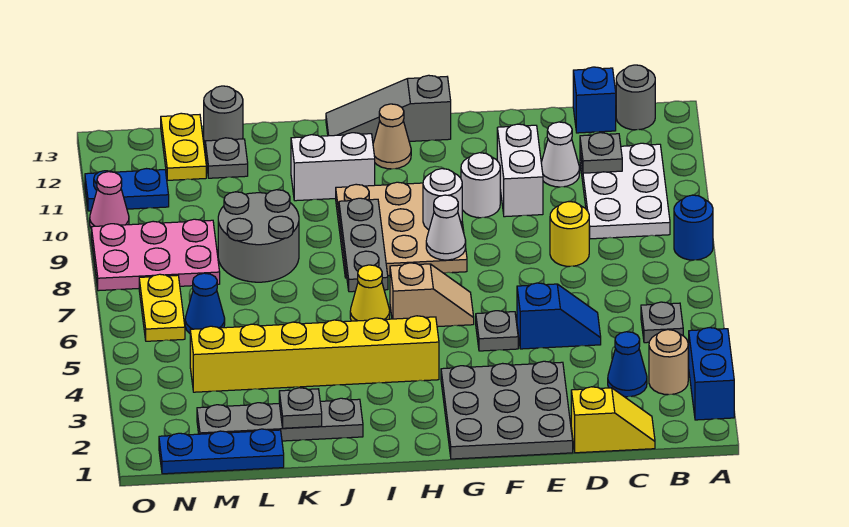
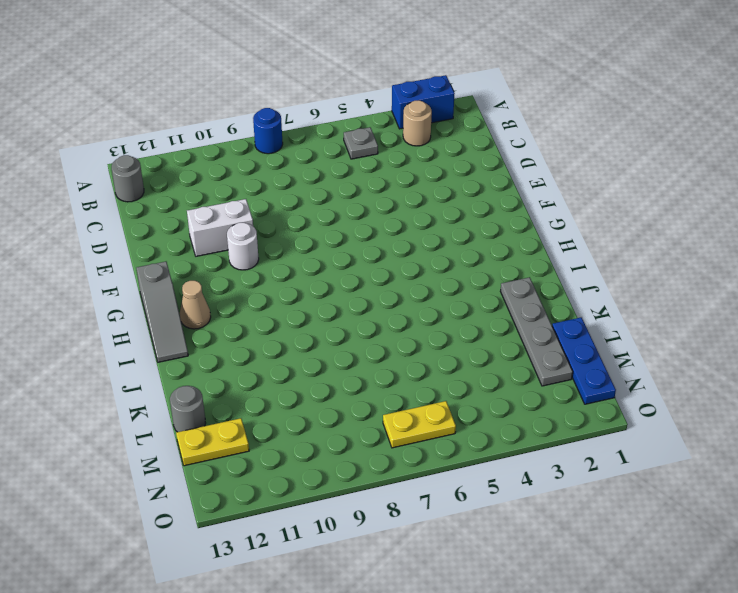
none -> white plate B9:C11 level 1
none -> yellow slope C1:D1 level 1 top D
none -> blue cone C3 level 1
none -> blue brick C13 level 1

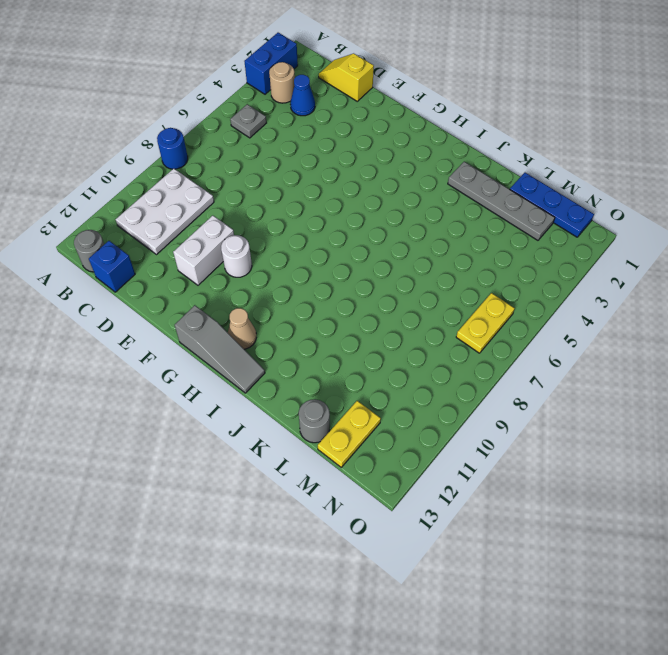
none -> blue slope D5:E5 level 1 top E
none -> yellow round brick D8 level 1
none -> white cone D11 level 1
none -> grey plate E1:G3 level 1

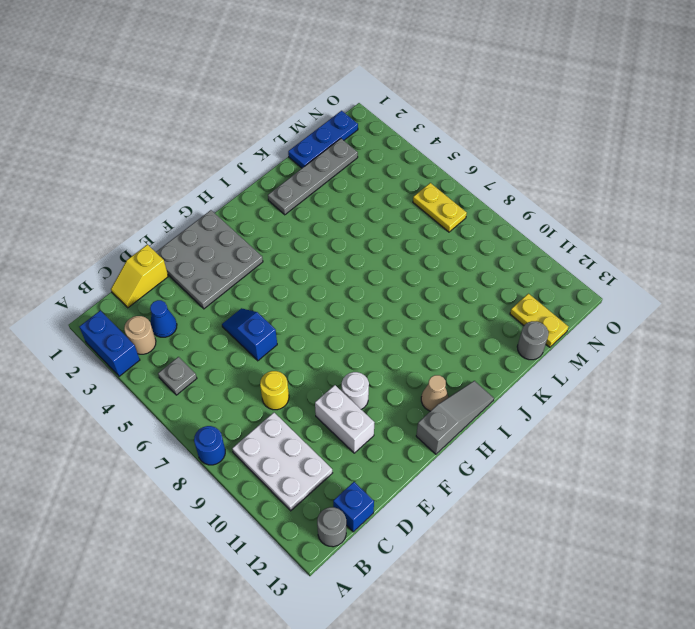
blue slope E5:E6 level 1 top 6 -> blue slope D5:E5 level 1 top E
none -> white cone D11 level 1
none -> grey plate F5 level 1
none -> tan slope G6:H6 level 1 top H
none -> tan plate G8:I10 level 1

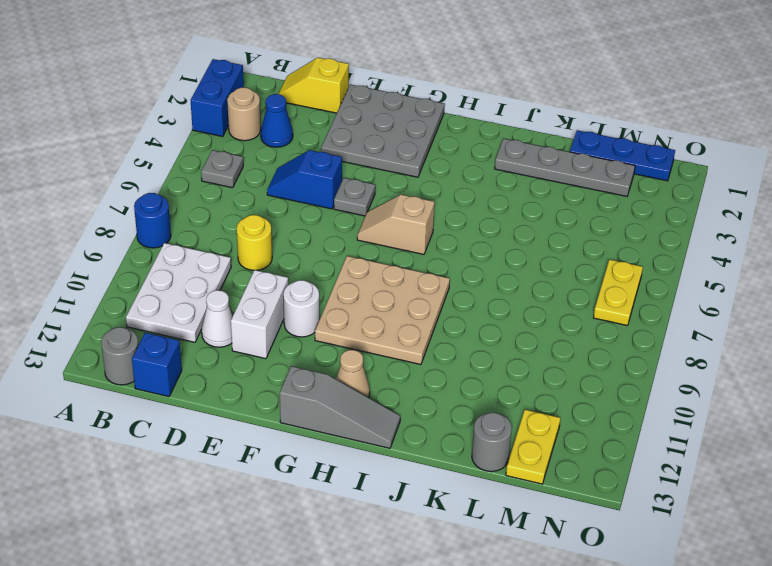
none -> yellow brick H4:M4 level 1
none -> yellow cone I6 level 1
none -> white brick I11:J11 level 1
none -> grey round brick K8:L9 level 1

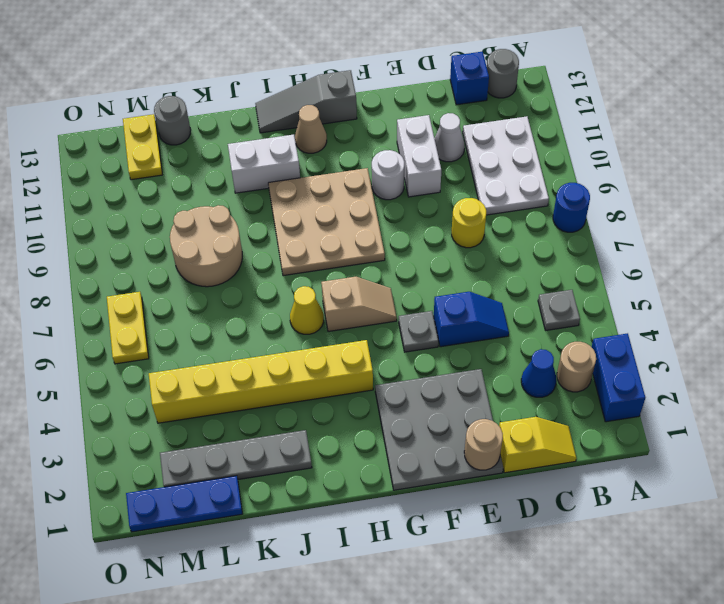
tan round brick E1 level 2 -> none
tan round brick K8:L9 level 1 -> grey round brick K8:L9 level 1
none -> grey plate L12 level 1
none -> blue cone M6 level 1
none -> pink plate M8:O9 level 1
none -> blue plate N11:O11 level 1

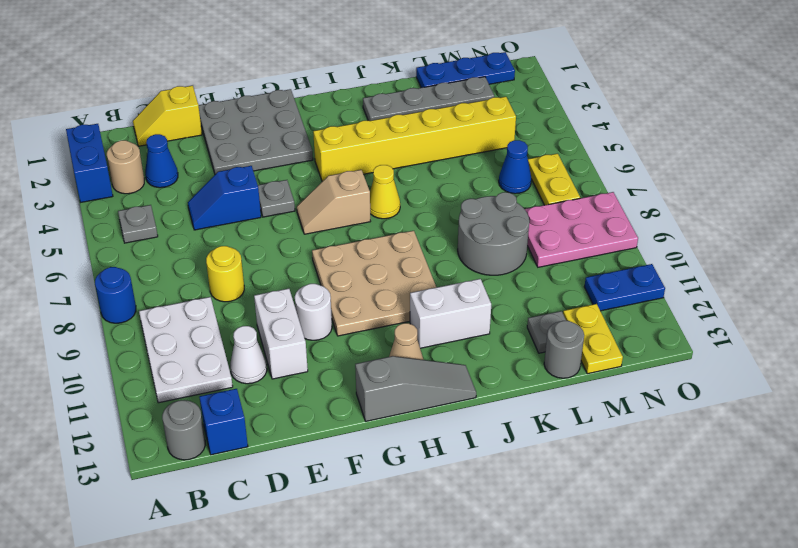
none -> pink cone O10 level 1
none -> grey plate C11 level 2
none -> white cone G8 level 2
none -> white round brick G9 level 2

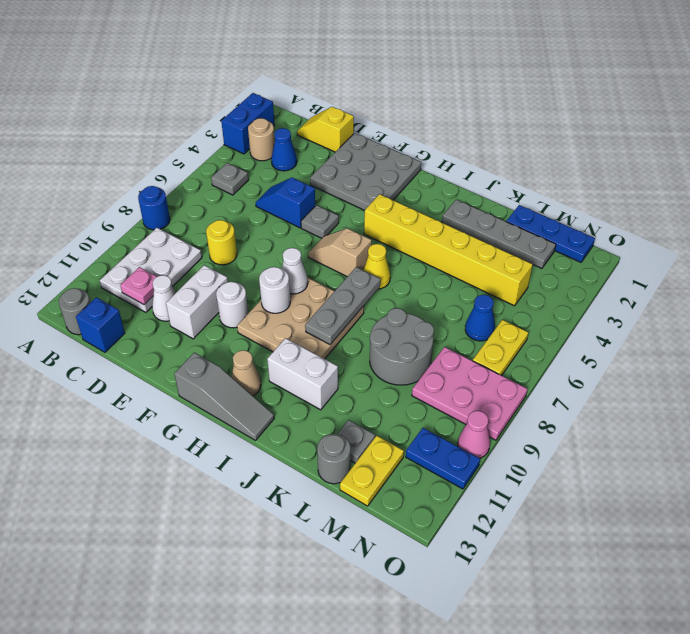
pink plate C11 level 2 -> grey plate C11 level 2
none -> grey plate K2 level 2

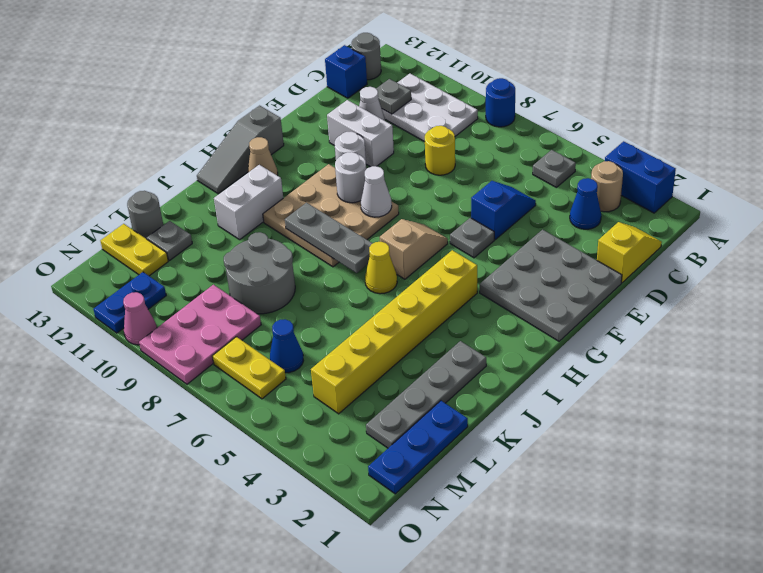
none -> grey plate K2 level 2

